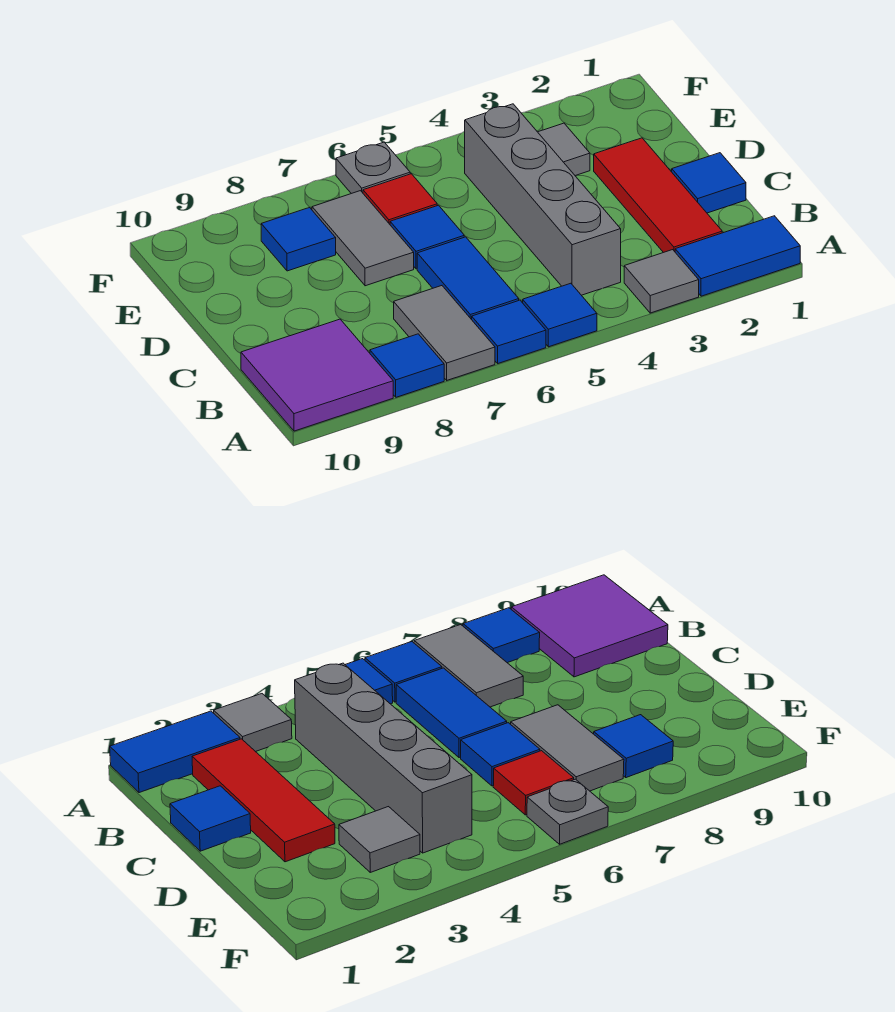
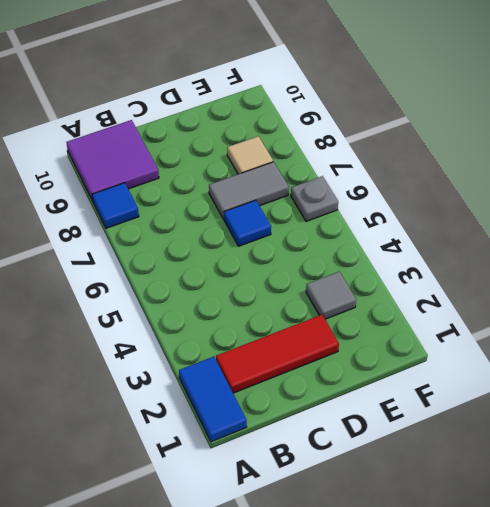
tan tile E8 level 1 -> blue tile E8 level 1
none -> grey tile A3 level 1
none -> blue tile A5 level 1
none -> blue tile A6 level 1

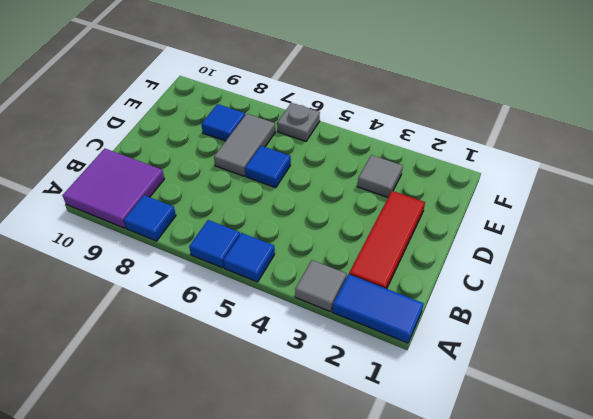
none -> grey tile A7:B7 level 1
none -> grey brick B4:E4 level 1
none -> blue tile B6:C6 level 1

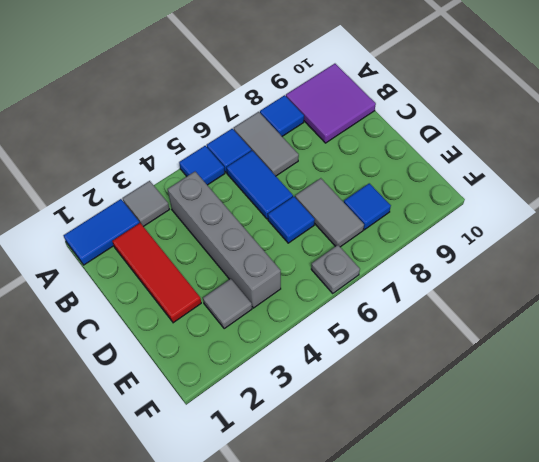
none -> blue tile C1 level 1
none -> red tile E6 level 1

